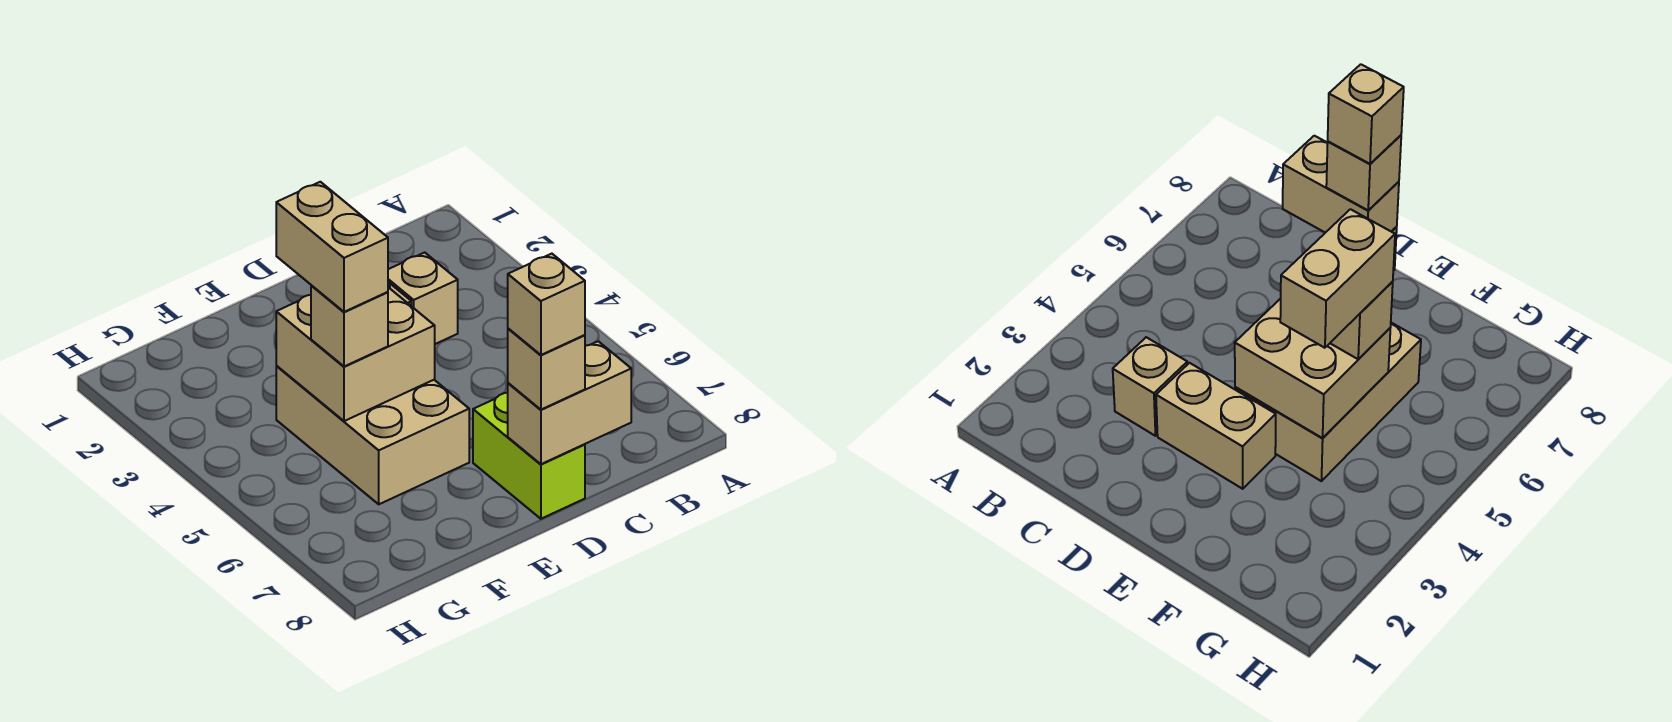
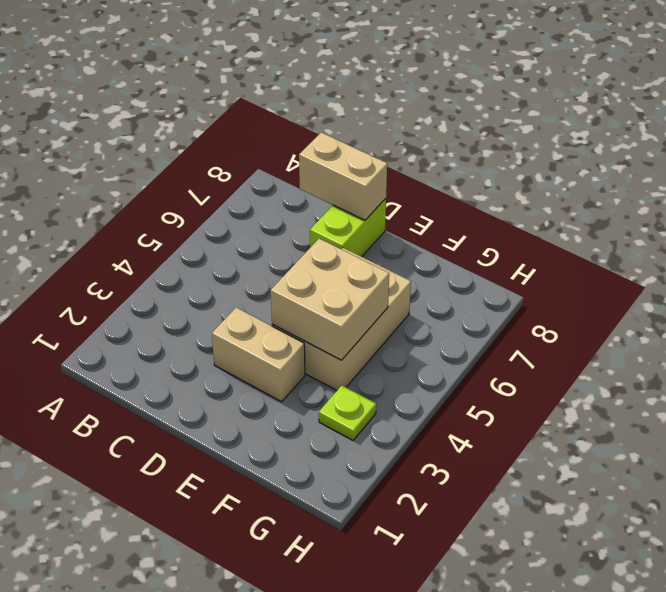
lime plate G3 level 1 -> none
none -> tan brick C3 level 1
none -> tan brick D8 level 3

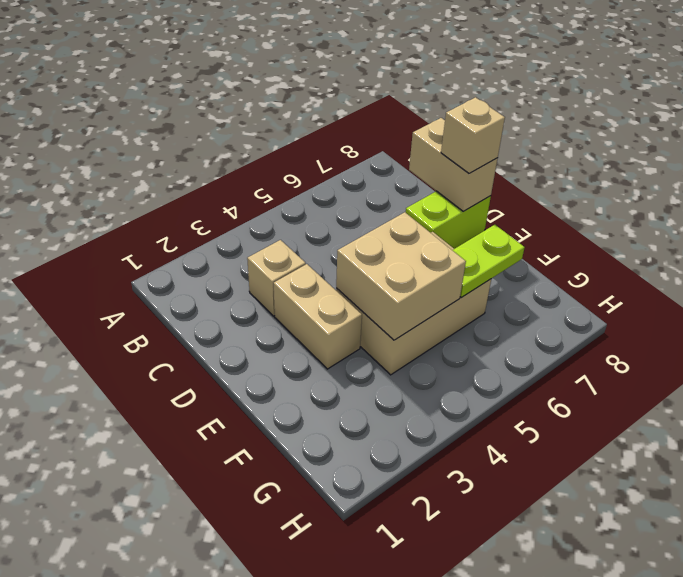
lime plate F6:F7 level 2 -> none
none -> tan brick F5 level 3
none -> tan brick D8 level 4

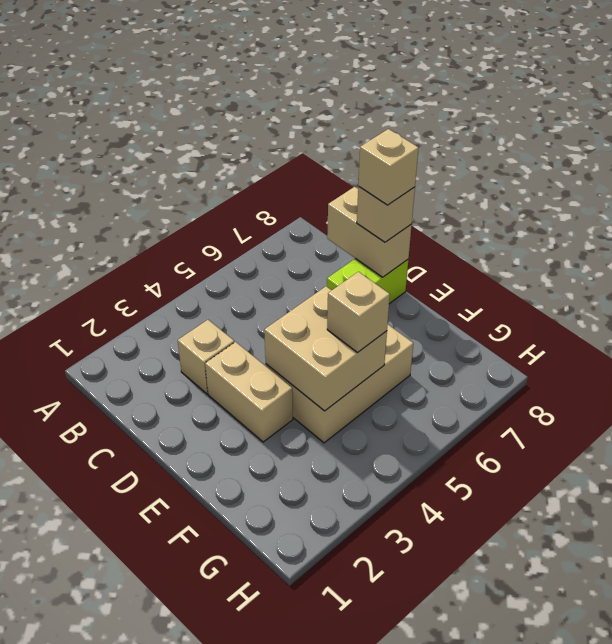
none -> tan brick F4:F5 level 4

